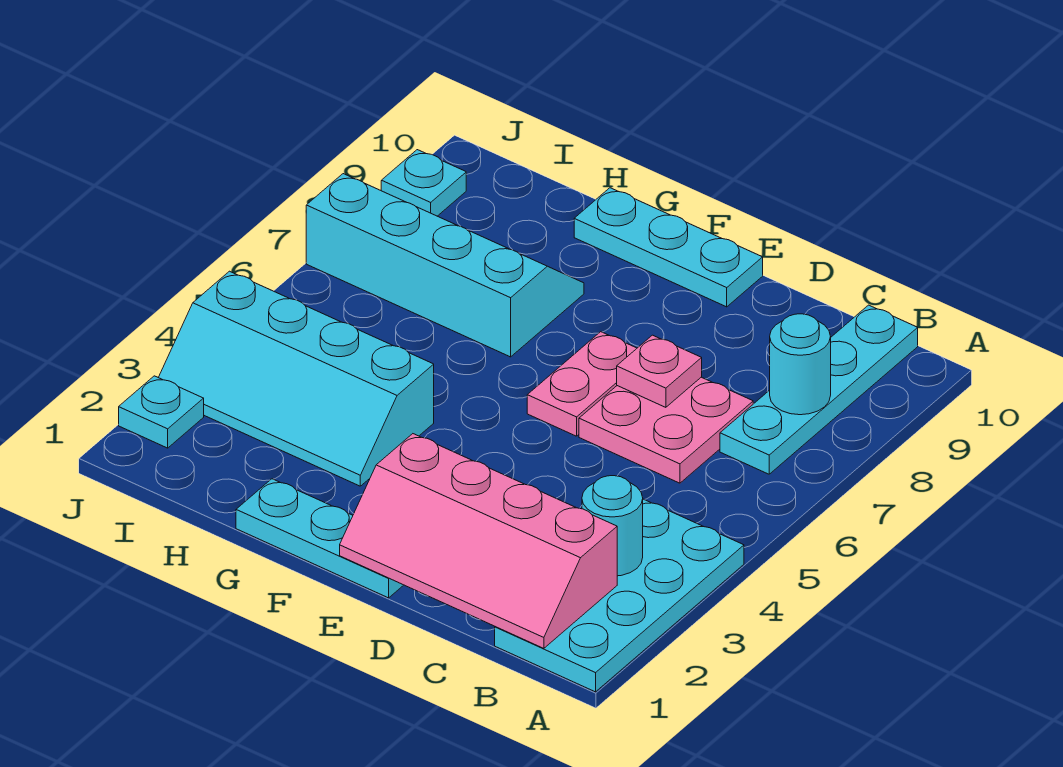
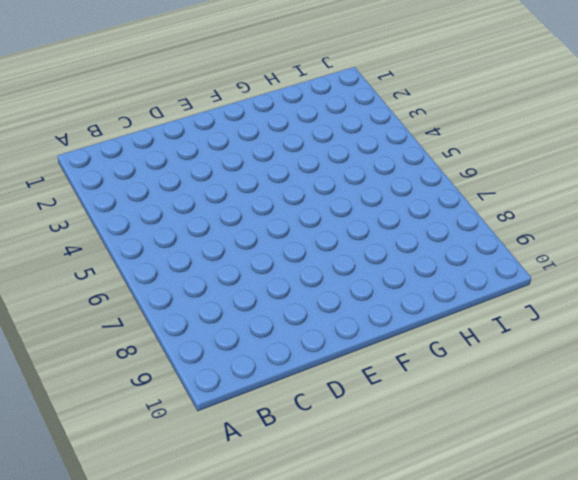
none -> cyan plate A1:B4 level 1
none -> cyan plate B7:B10 level 1
none -> pink plate C6:D7 level 1

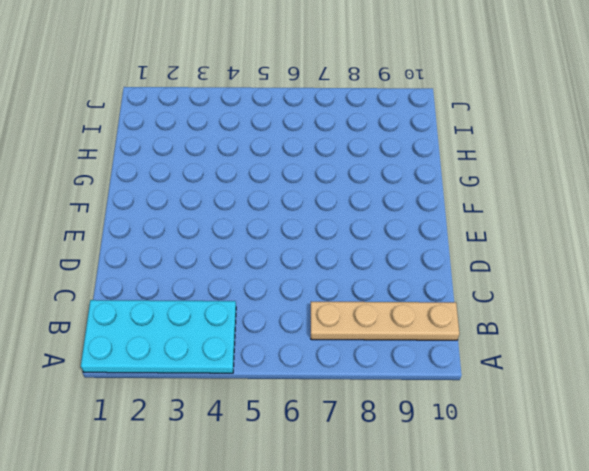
tan plate B7:B10 level 1 -> cyan plate B7:B10 level 1
none -> pink plate C6:D7 level 1
none -> cyan plate E1:G1 level 1
none -> pink plate E6:E7 level 1

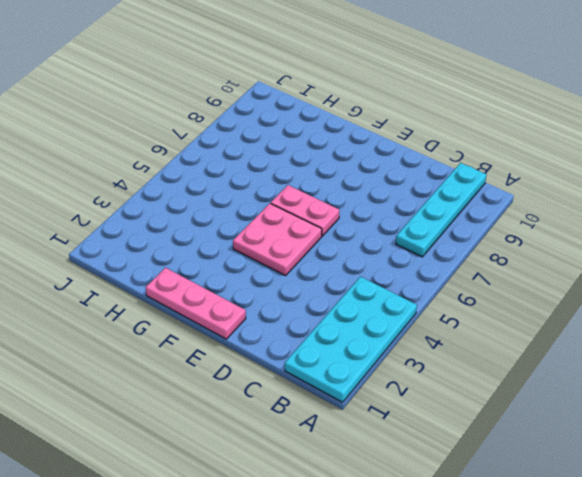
pink plate E1:G1 level 1 -> cyan plate E1:G1 level 1
pink plate E4:F5 level 1 -> pink plate C6:D7 level 1
pink plate E6:F6 level 1 -> pink plate E6:E7 level 1
none -> cyan plate E10:G10 level 1
none -> cyan slope G3:J4 level 1 top 4
none -> cyan slope G7:J8 level 1 top 7

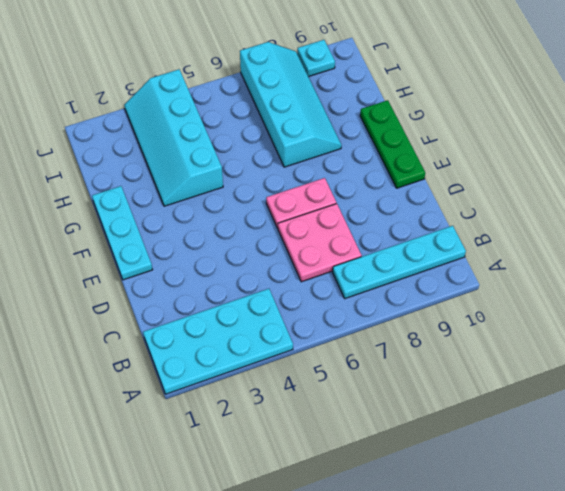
green plate E10:G10 level 1 -> cyan plate E10:G10 level 1
none -> cyan plate J2 level 1
none -> pink slope B1:E2 level 2 top 2
none -> cyan round brick B3 level 2

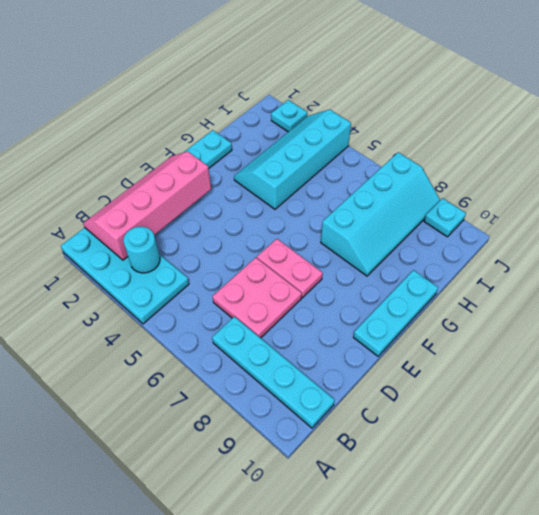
none -> cyan round brick B8 level 2
none -> pink plate D7 level 2

